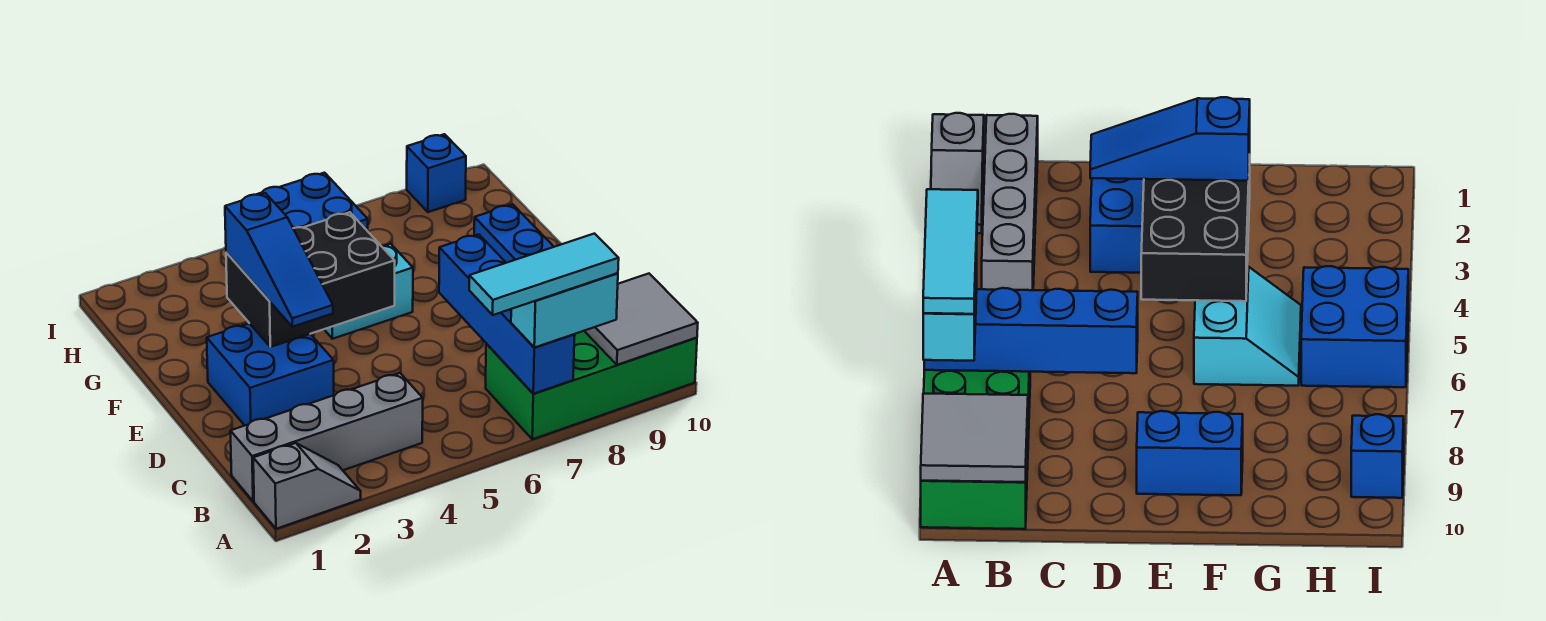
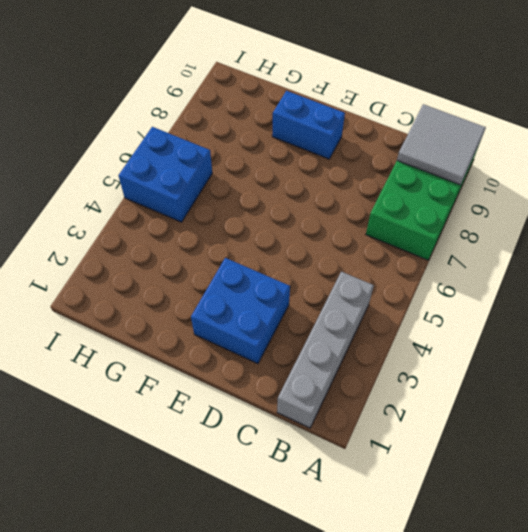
none -> grey slope A1:A2 level 1 top 1
none -> cyan slope F5:G6 level 1 top F
none -> blue brick I9 level 1

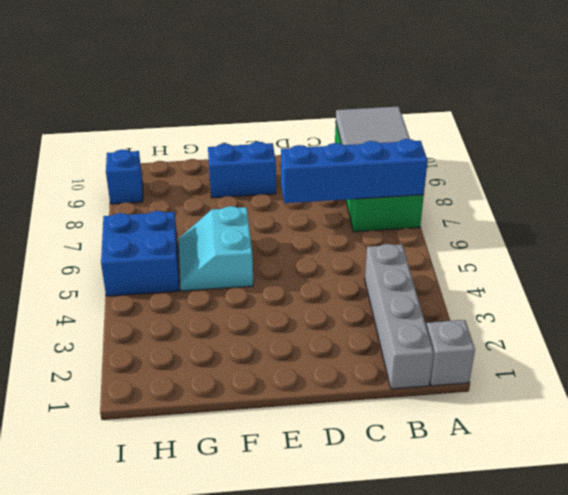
none -> blue brick D2:E3 level 1
none -> black brick E3:F5 level 2
none -> cyan brick A7:A8 level 3

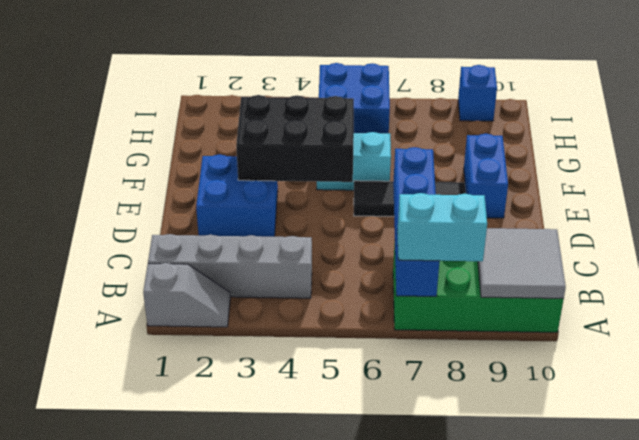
black tile E6:E8 level 1 -> none
none -> blue slope D3:F3 level 3 top F
none -> cyan tile A6:A8 level 4

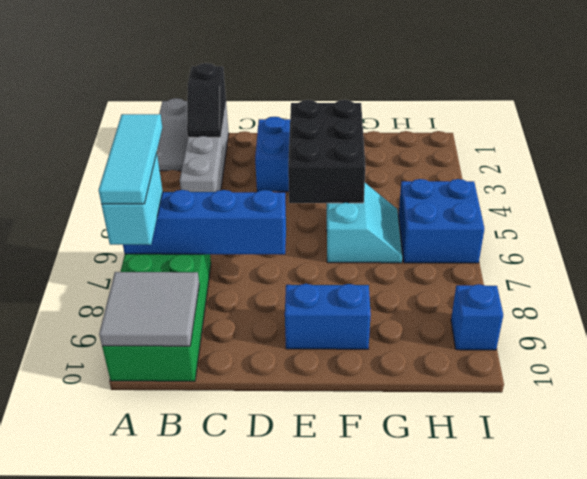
black slope B1:B2 level 2 top 1 -> none
none -> blue slope D3:F3 level 3 top F

